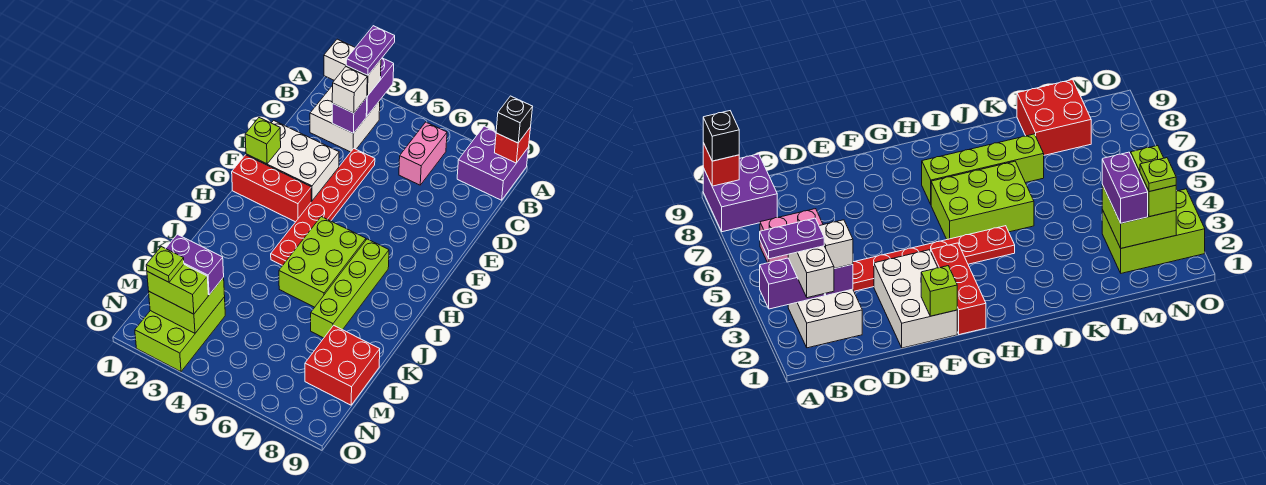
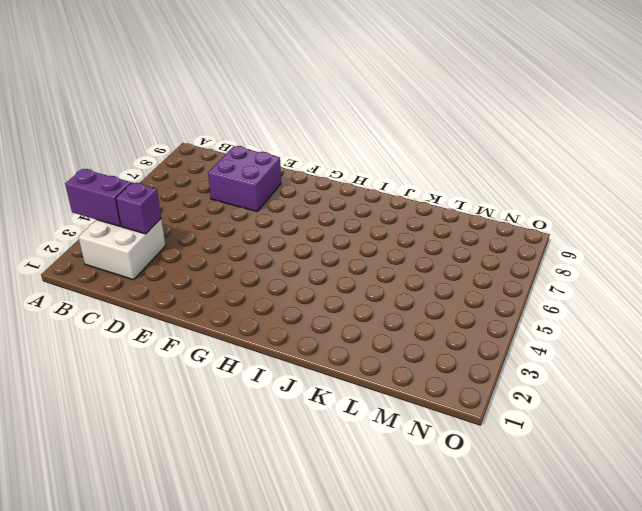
purple brick D7:E8 level 1 -> purple brick A8:B9 level 1
none -> pink brick B6:C6 level 1
none -> red plate D4:I4 level 1
none -> white brick E1:F3 level 1

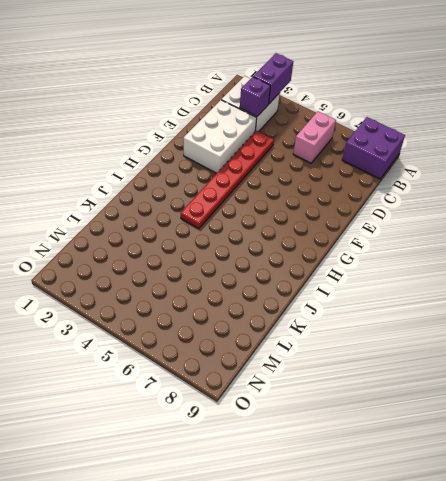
white brick D2:F3 level 1 -> white brick E1:F3 level 1
none -> red brick G1:G3 level 1
none -> lime brick H5:J6 level 1
none -> lime brick H7:K7 level 1

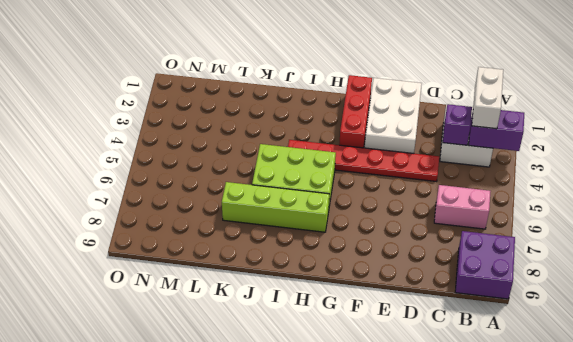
none -> red brick L8:M9 level 1
none -> lime brick M2:O3 level 1
none -> red brick A9 level 2

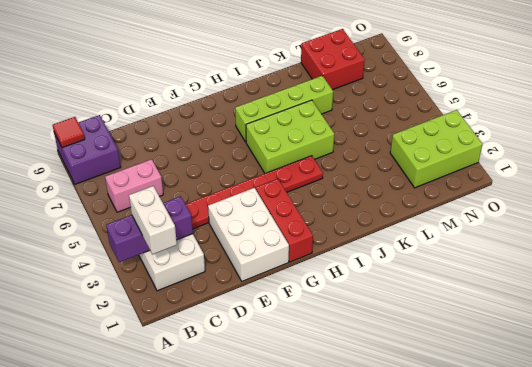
red tile A9 level 2 -> red brick A9 level 2
none -> lime brick F1 level 2
none -> lime brick M2:N3 level 2
none -> black brick A9 level 3

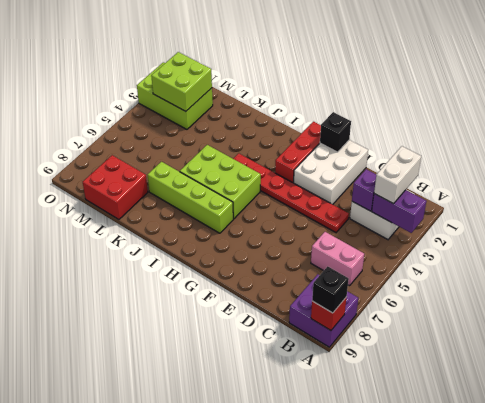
black brick F1 level 2 -> lime brick F1 level 2
none -> white brick C3 level 3
none -> purple brick M2:M3 level 3
none -> lime brick N2:N3 level 3

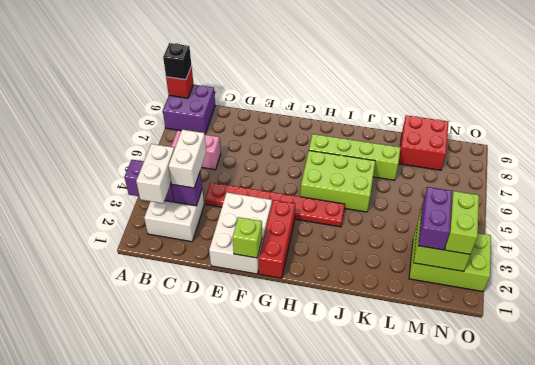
white brick C3:C4 level 3 -> white brick C3 level 3
none -> purple plate A3:B3 level 4
none -> lime plate N2 level 4

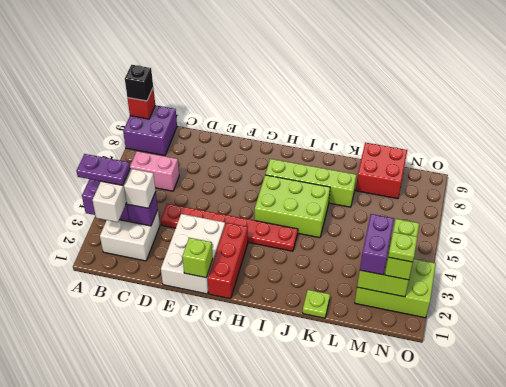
lime plate K1 level 1 -> none

